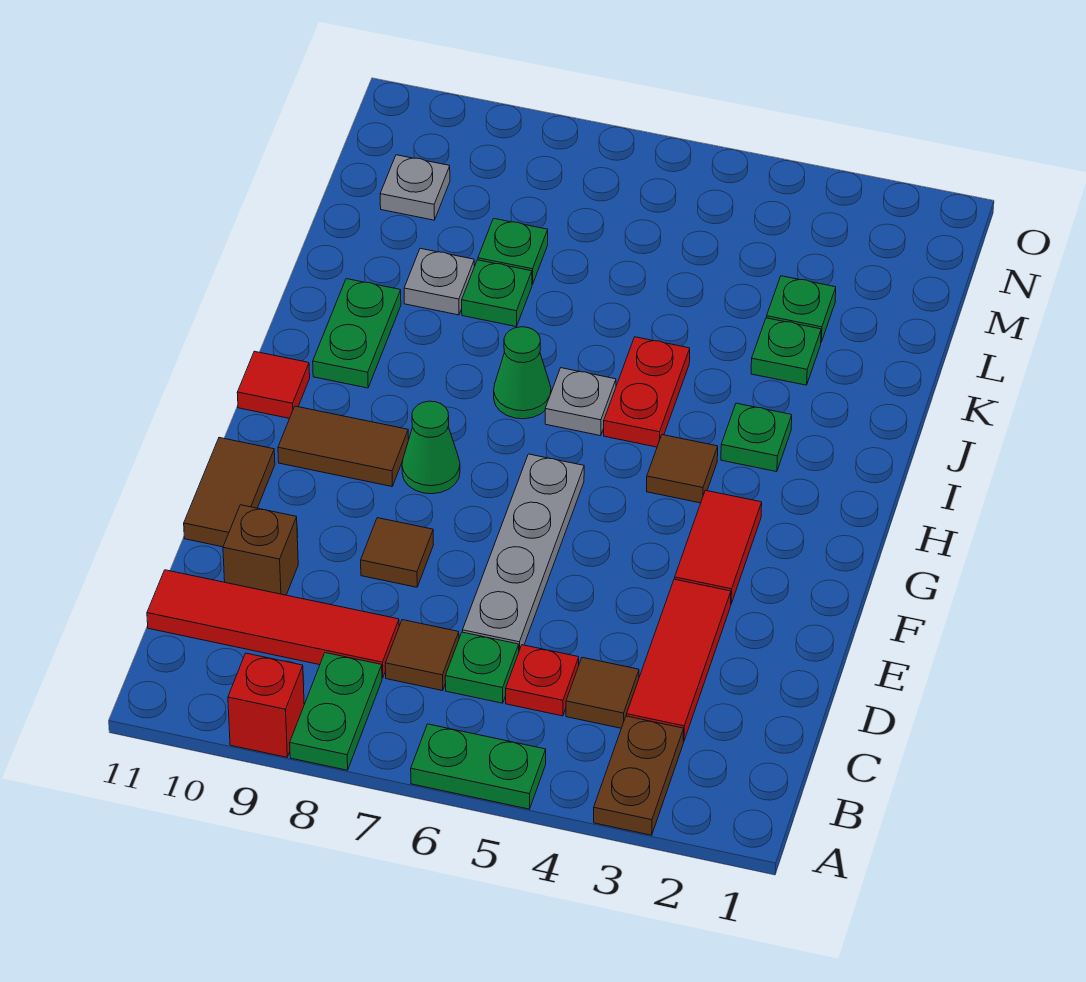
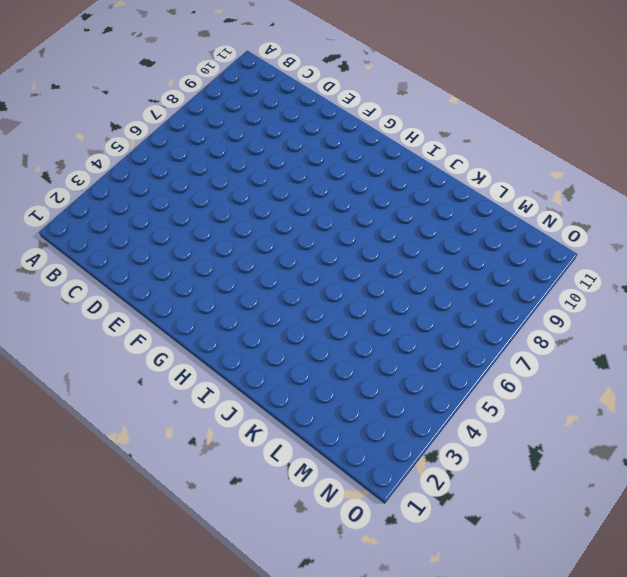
none -> brown plate A3:B3 level 1
none -> green plate A5:A6 level 1
none -> green plate A8:B8 level 1
none -> red brick A9 level 1

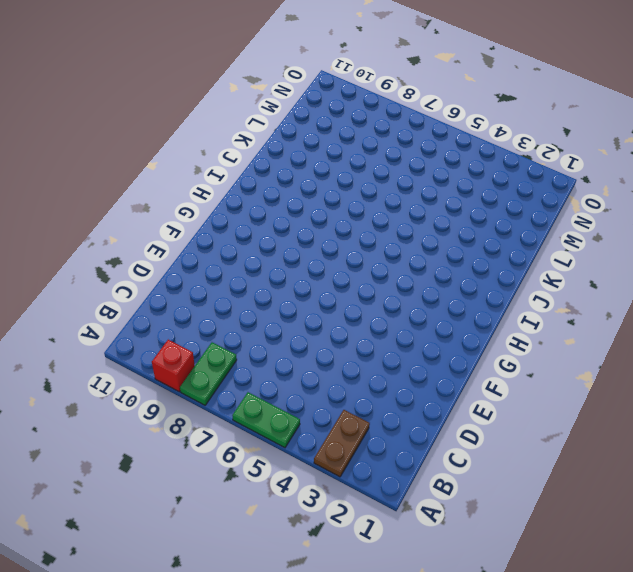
none -> red tile C3:E3 level 1
none -> brown tile C4 level 1
none -> red plate C5 level 1
none -> green plate C6 level 1

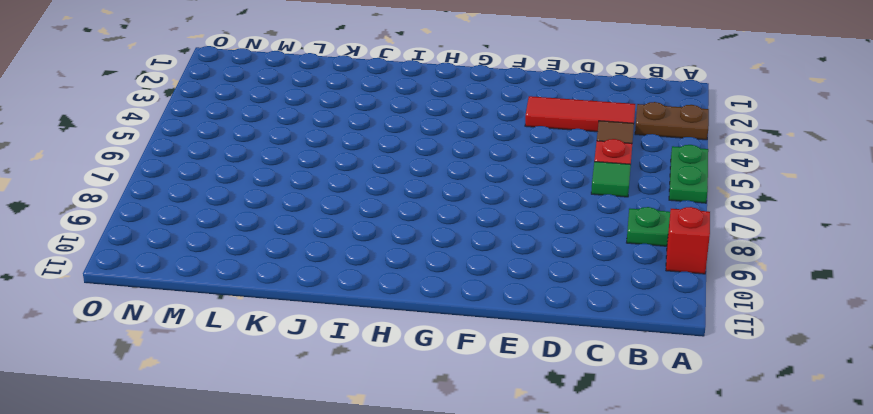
green tile C6 level 1 -> green plate C6 level 1
none -> brown tile C7 level 1
none -> red tile C8:C11 level 1
none -> grey plate D6:G6 level 1
none -> brown brick D10 level 1

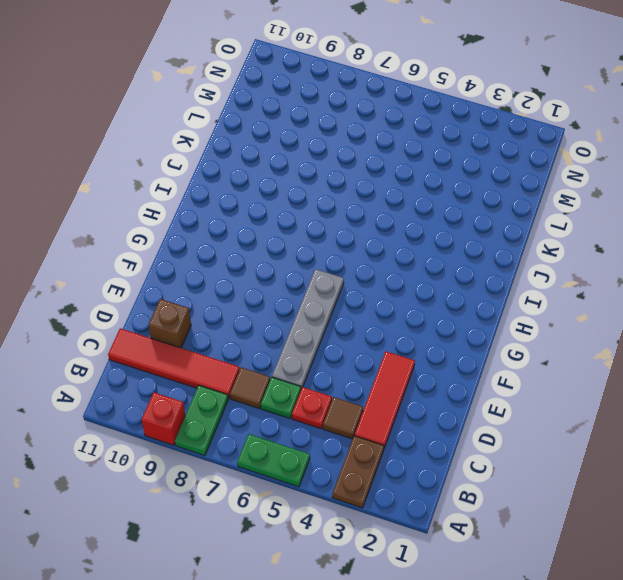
none -> brown tile E8 level 1
none -> brown tile E11:F11 level 1
none -> red tile F3:G3 level 1
none -> green cone G8 level 1

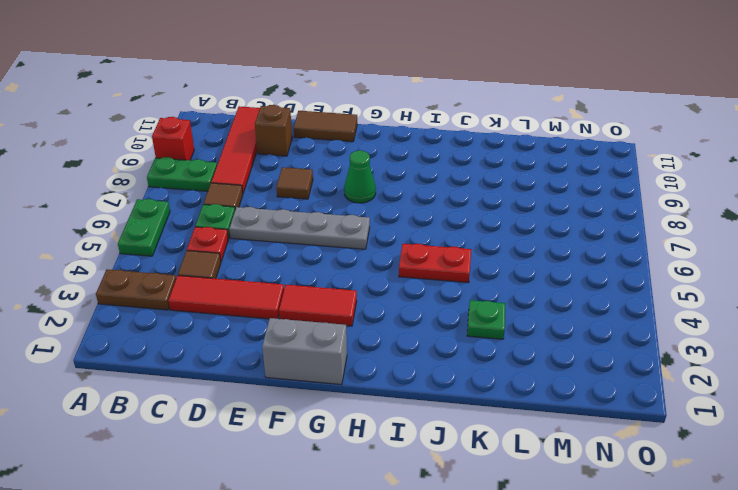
grey brick F1:G1 level 1 -> none
none -> brown tile G9:G10 level 1
none -> brown tile H4 level 1
none -> red tile H11 level 1
none -> green plate I3 level 1

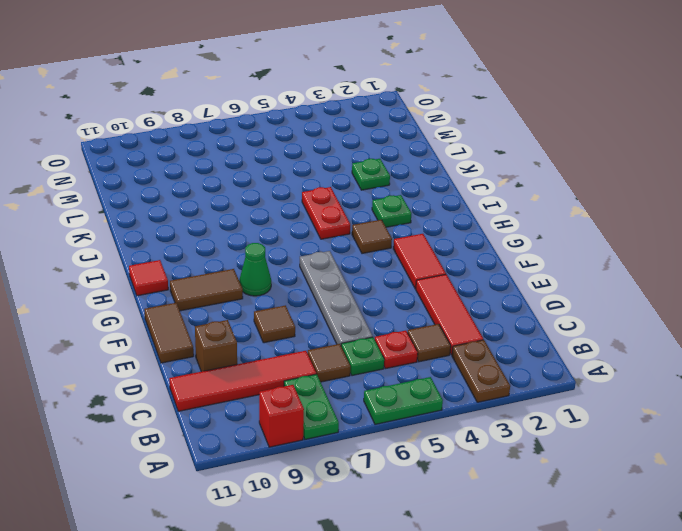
none -> grey plate I6 level 1
none -> green cone I7 level 1
none -> green plate I10:J10 level 1
none -> green plate K8 level 1

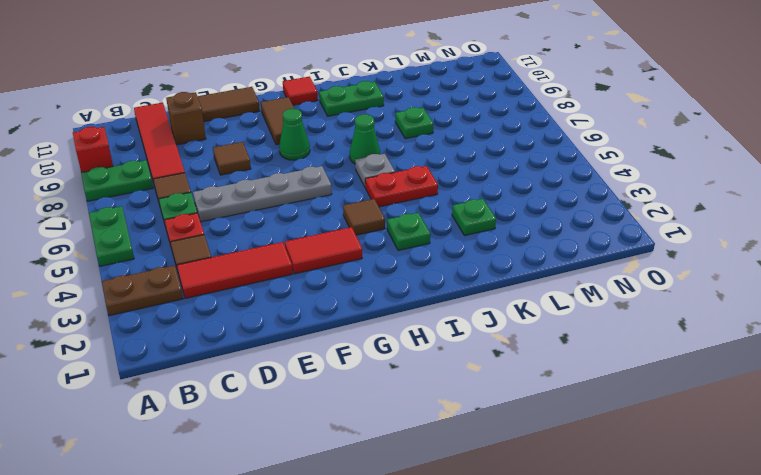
none -> grey plate K9 level 1
none -> green plate L3 level 1
none -> green plate L8 level 1
none -> grey plate M10 level 1

